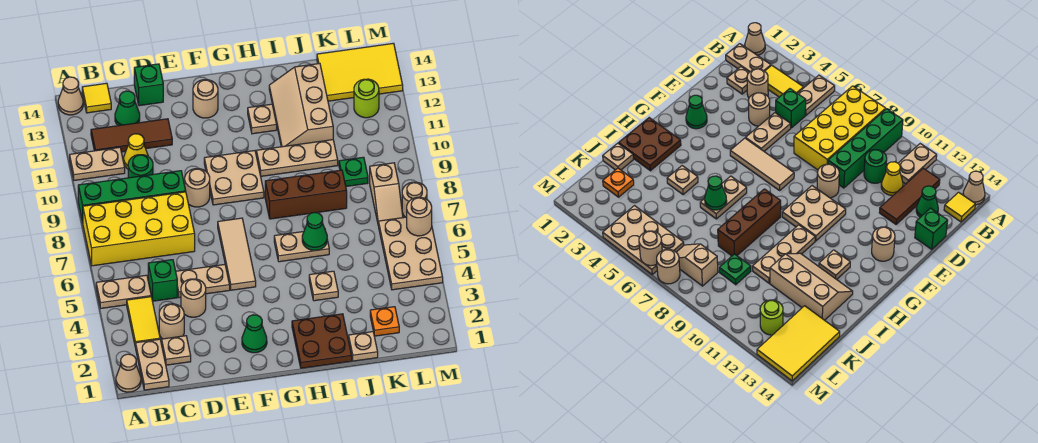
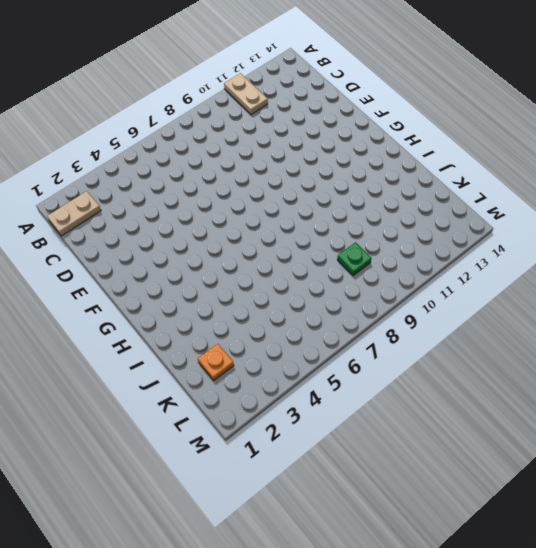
none -> tan cone A1 level 1
none -> tan plate A5:B5 level 1
none -> yellow brick A7:D8 level 1
none -> green brick A9:D9 level 1

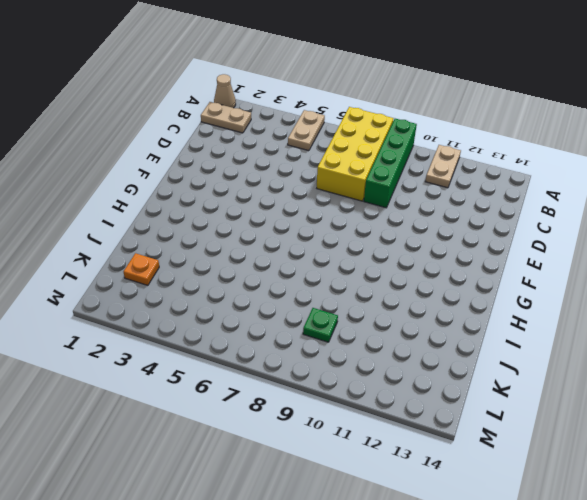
none -> tan cone A14 level 1
none -> yellow tile B3:B4 level 1
none -> brown tile B12:D12 level 1
none -> yellow tile B14 level 1

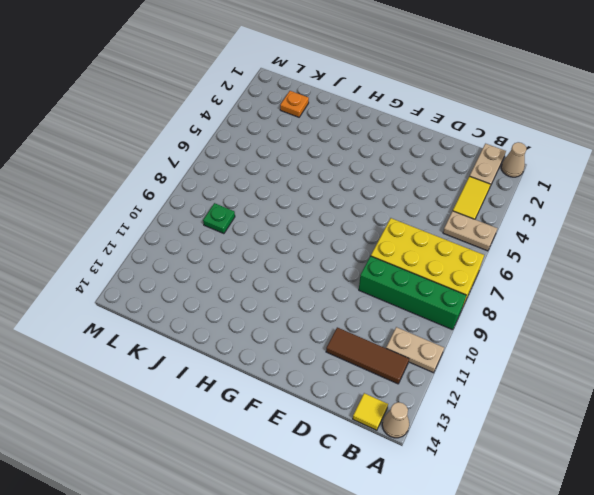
none -> tan plate C2 level 1
none -> tan round brick C3 level 1
none -> green brick C5 level 1
none -> green round brick C10 level 1

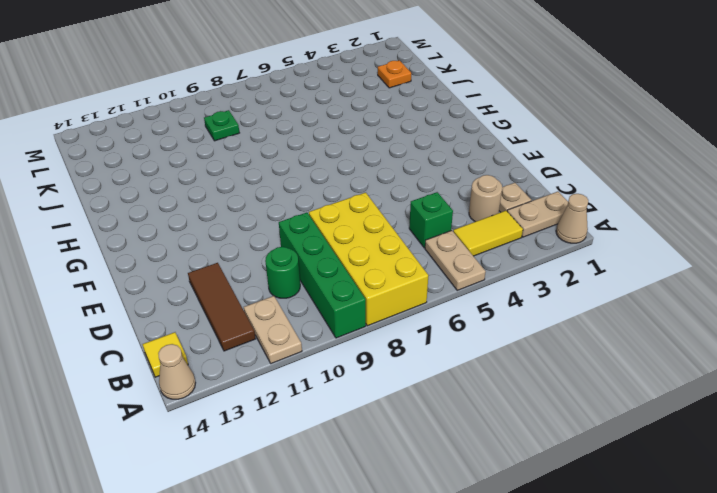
none -> yellow cone C11 level 1
none -> green cone C13 level 1
none -> tan round brick D4 level 1
none -> tan plate D5:E5 level 1

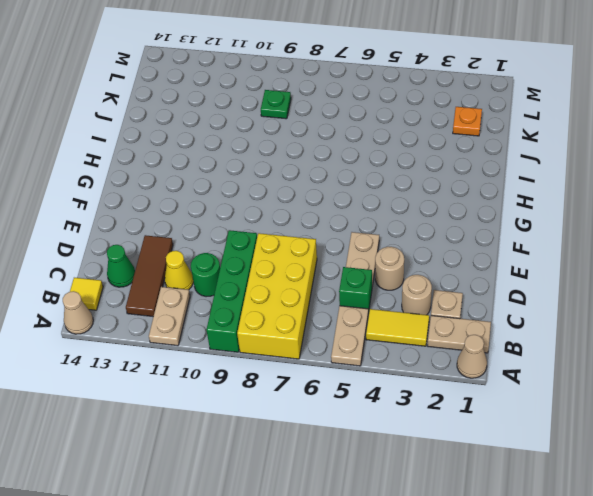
none -> green brick D14 level 1
none -> tan round brick E9 level 1
none -> green cone F2 level 1
none -> tan tile F5:F7 level 1

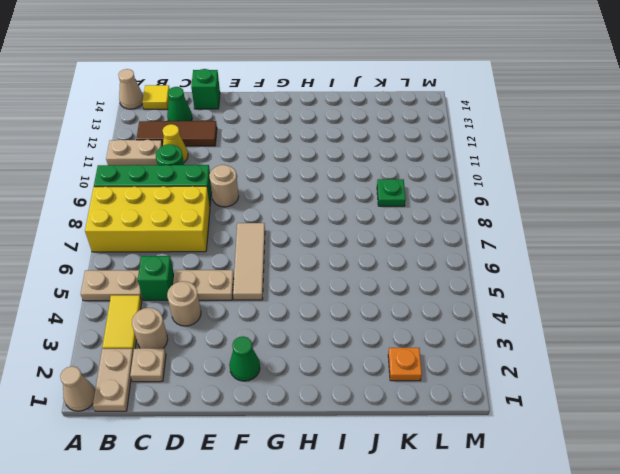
none -> tan plate F9:G10 level 1
none -> tan round brick F13 level 1
none -> brown plate H1:I2 level 1
none -> tan plate H6:I6 level 1

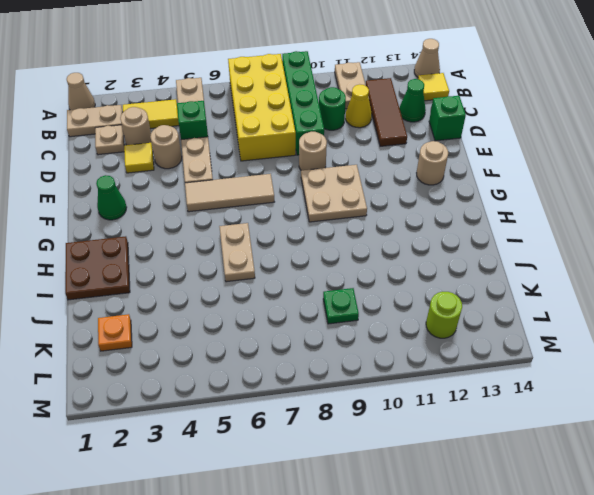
yellow tile D3 level 1 -> none
none -> brown brick H8:J8 level 1
none -> tan plate H10:J10 level 1
none -> tan plate H12 level 1
none -> tan plate I4 level 1

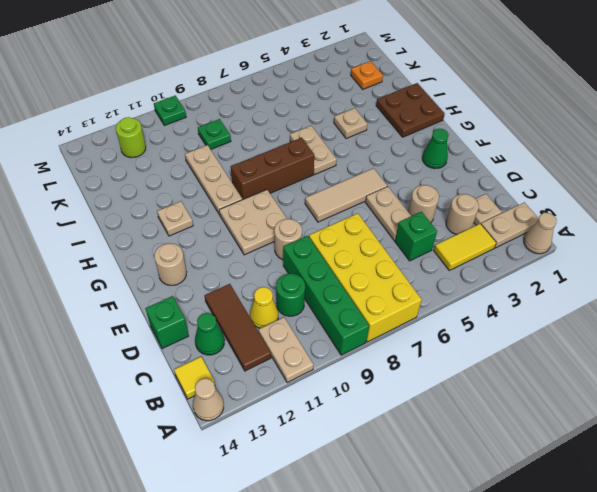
brown brick H7:H9 level 1 -> brown brick H8:J8 level 1
green plate M10 level 1 -> none
none -> tan plate A5:B5 level 1
none -> tan slope I11:J13 level 1 top J
none -> tan plate J1 level 1
none -> yellow tile K13:M14 level 1

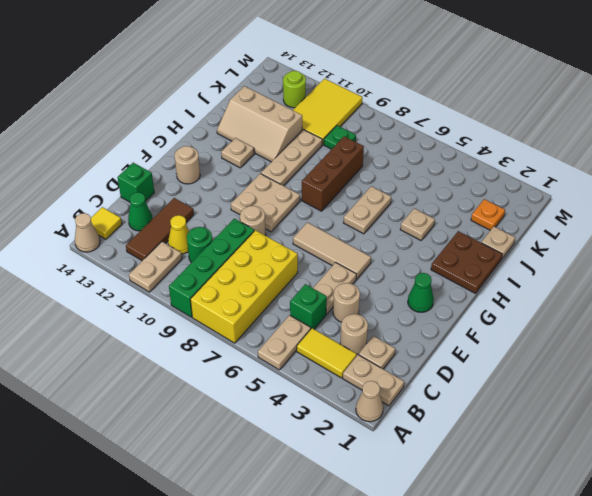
yellow tile K10:M11 level 1 -> yellow tile K13:M14 level 1
none -> tan plate L4:M6 level 1
none -> tan slope L7:L8 level 1 top 8
none -> tan round brick M7 level 1
none -> green cone I6 level 2

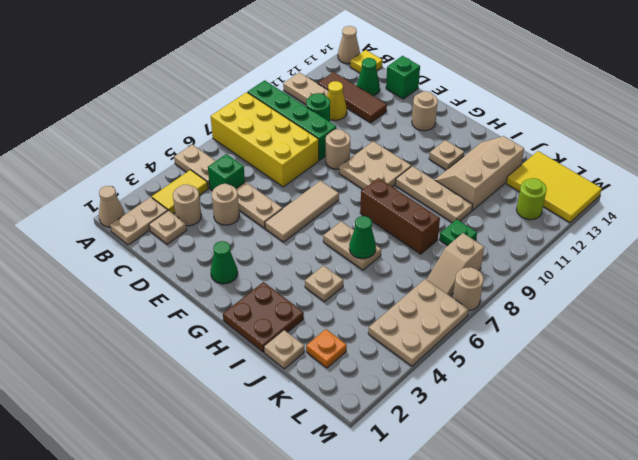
none -> tan round brick M6 level 2

